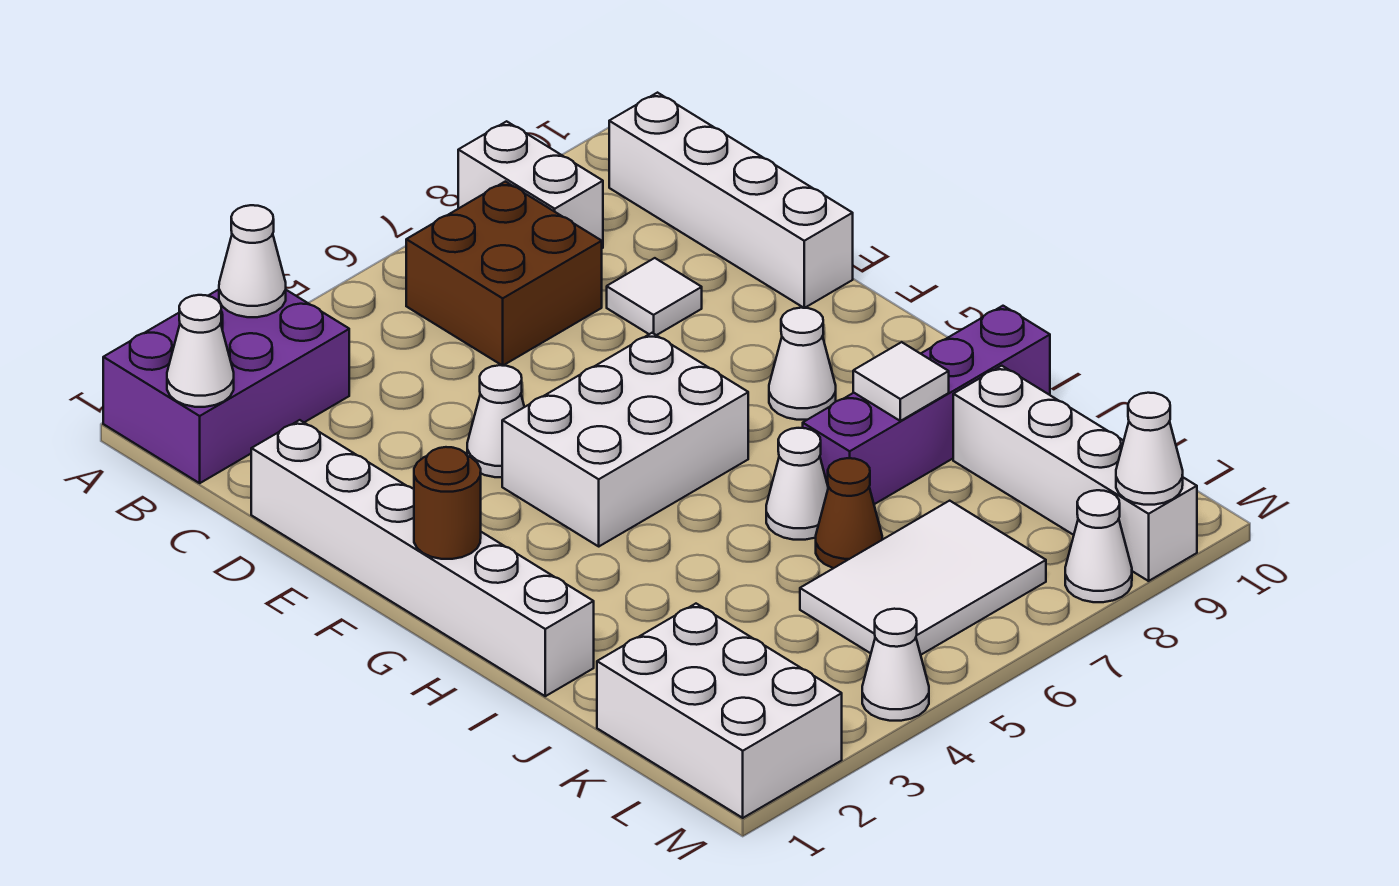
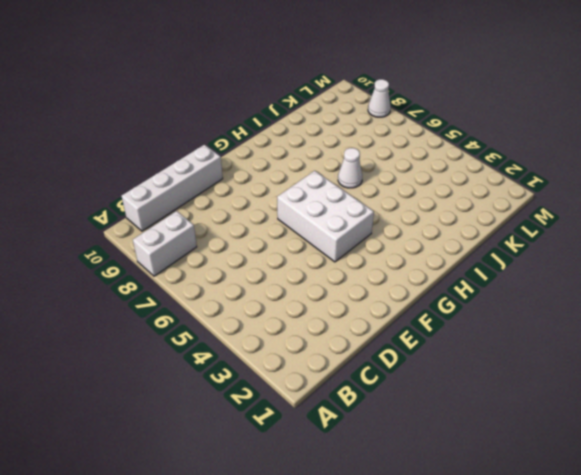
none -> purple brick A1:B3 level 1
none -> brown brick B6:C7 level 1
none -> white brick D1:I1 level 1

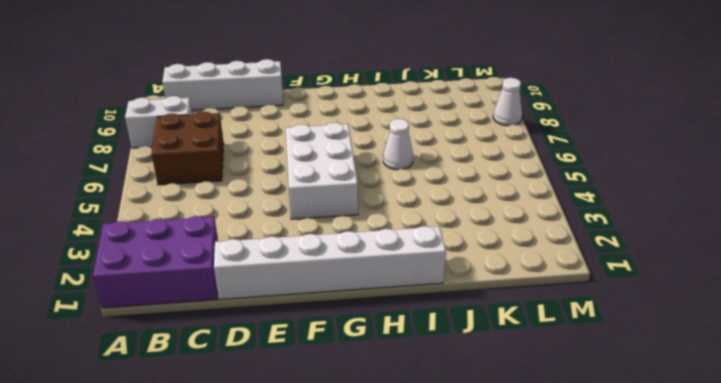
purple brick A1:C2 level 1 -> purple brick A1:B3 level 1
none -> white tile D8 level 1
none -> white cone E4 level 1
none -> white cone G8 level 1

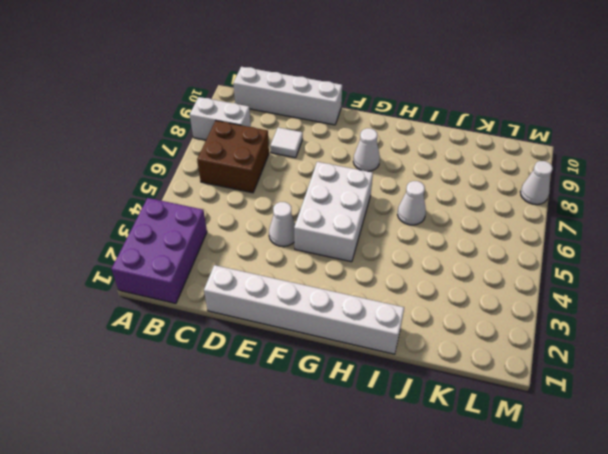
none -> purple brick I7:I10 level 1
none -> brown cone J6 level 1
none -> white brick J9:M9 level 1

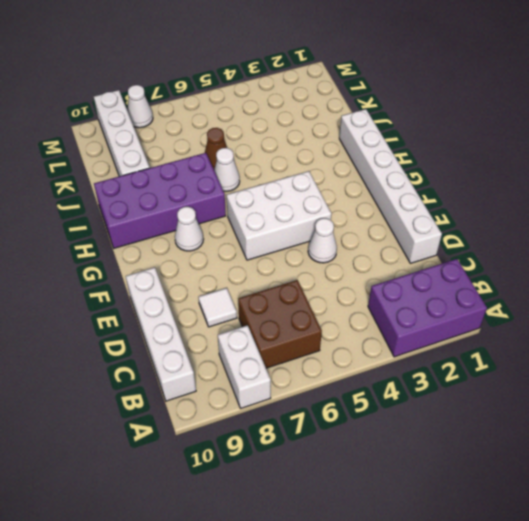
purple brick H7:I10 level 1 -> purple brick I7:I10 level 1
none -> white brick K1:M2 level 1
none -> white tile K5:L7 level 1
none -> white cone M4 level 1

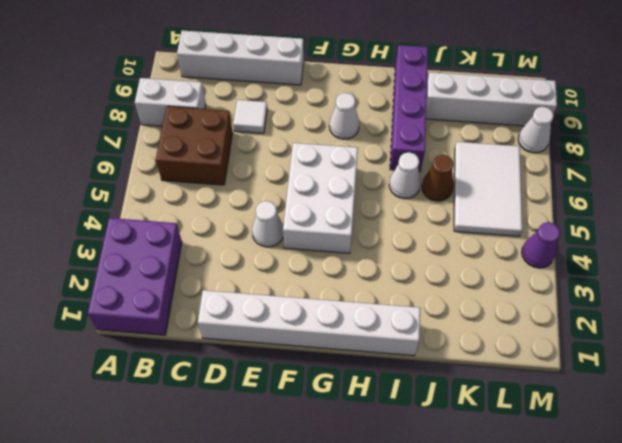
purple cone M4 level 1 -> white cone M4 level 1
none -> white brick K1:M2 level 1
none -> white cone A3 level 2
none -> white cone B1 level 2

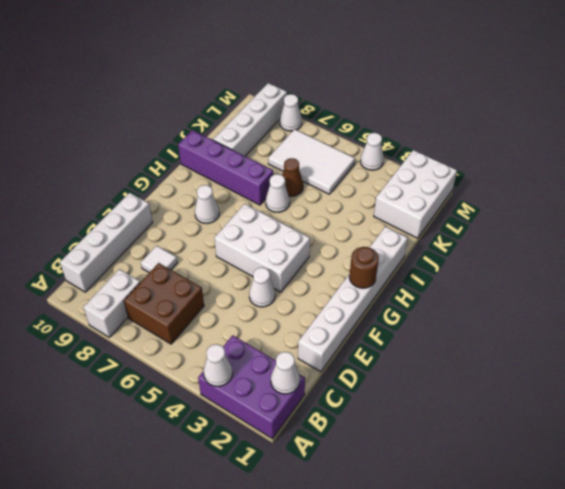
none -> white tile I8 level 2
none -> white cone M9 level 2

